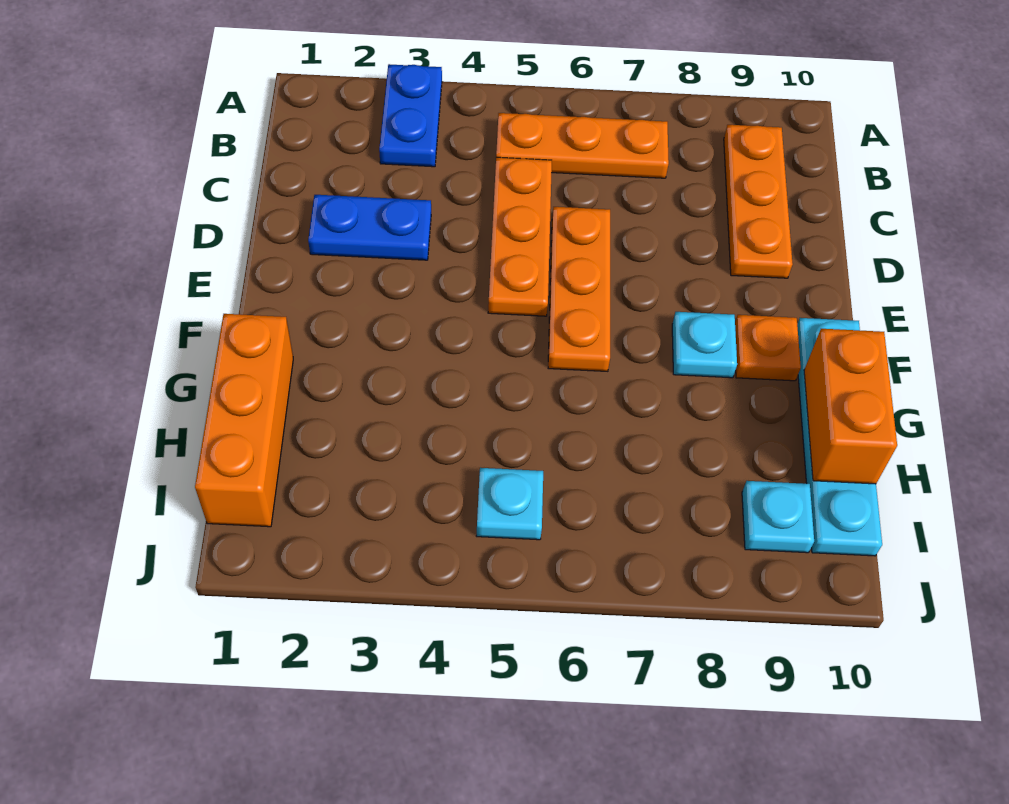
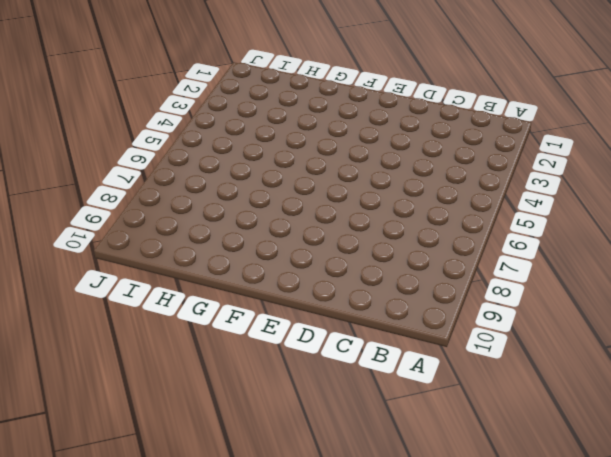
none -> blue plate A3:B3 level 1
none -> orange plate B5:B7 level 1
none -> orange plate B9:D9 level 1

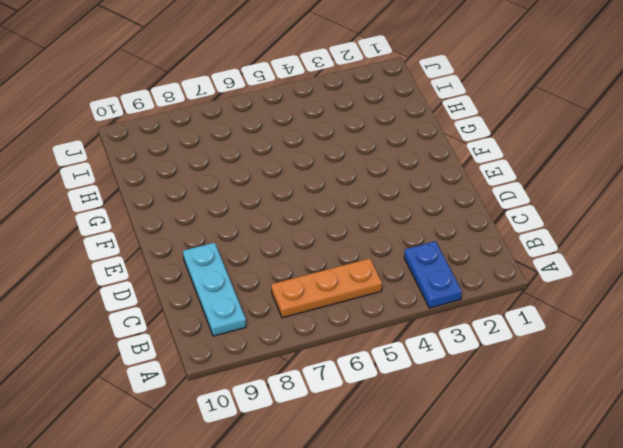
cyan plate B9:D9 level 1 -> orange plate B9:D9 level 1
none -> orange plate C5:E5 level 1
none -> blue plate D2:D3 level 1
none -> orange plate D6:F6 level 1

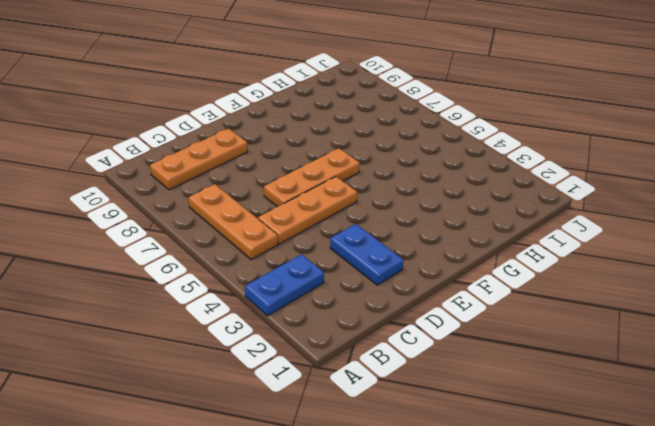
none -> cyan plate F8 level 1
none -> orange plate F9 level 1
none -> cyan plate F10:I10 level 1

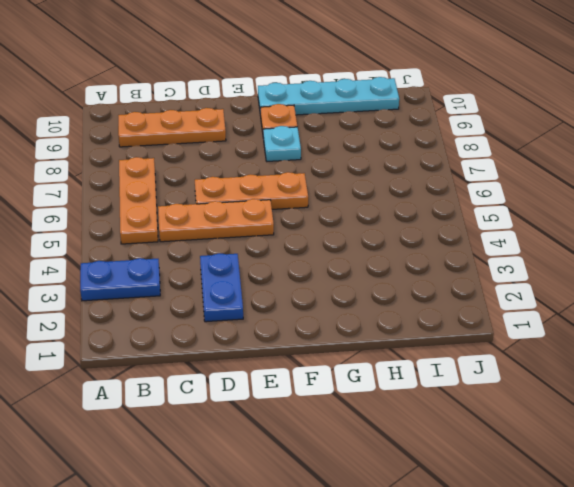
none -> orange brick G1:I1 level 1
none -> cyan plate I5 level 1
none -> cyan plate I9 level 1

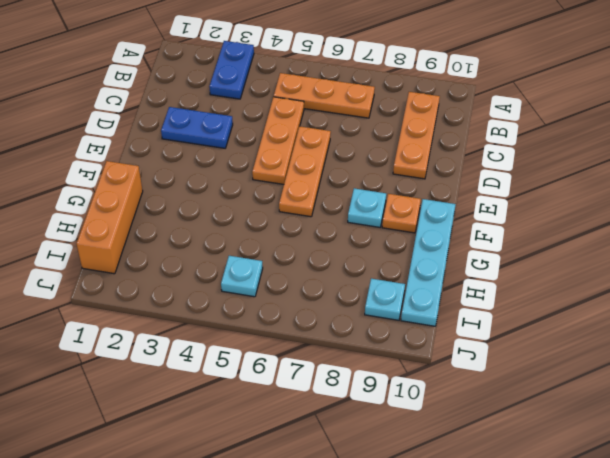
none -> orange brick G10:H10 level 2

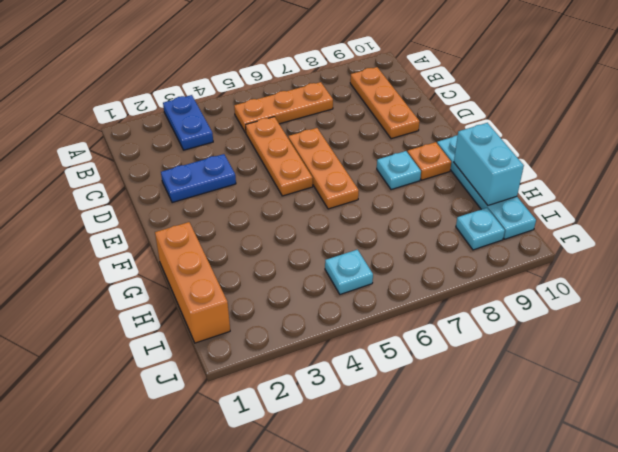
cyan brick G10:H10 level 2 -> orange brick G10:H10 level 2

